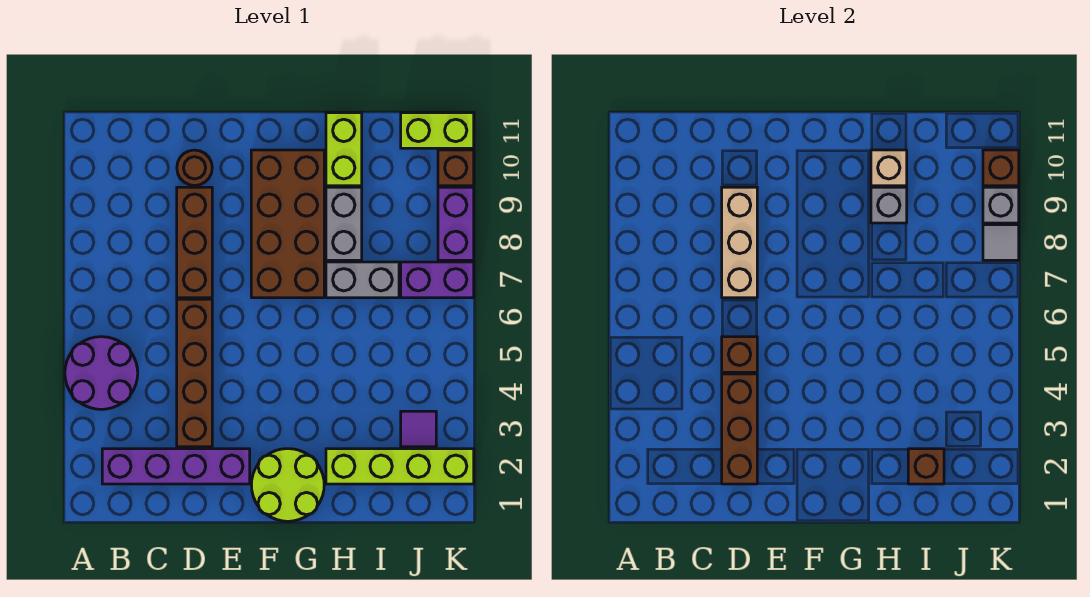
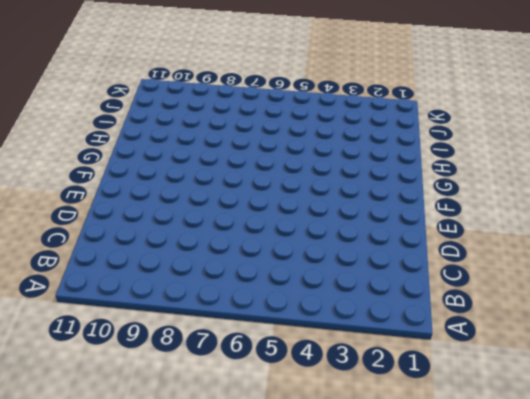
none -> purple round brick A4:B5 level 1
none -> purple brick B2:E2 level 1
none -> brown brick D3:D6 level 1

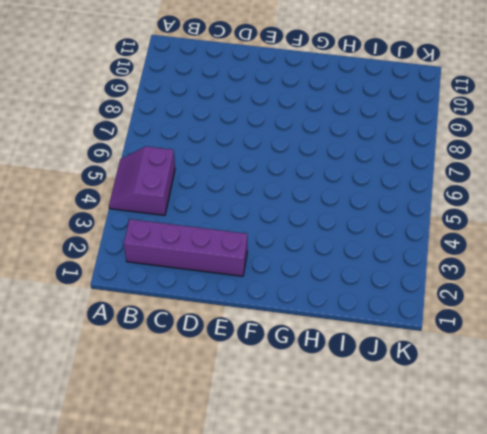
purple slope A4:B5 level 1 top B -> purple round brick A4:B5 level 1
none -> brown brick D3:D6 level 1
none -> brown brick D7:D9 level 1
none -> brown round brick D10 level 1

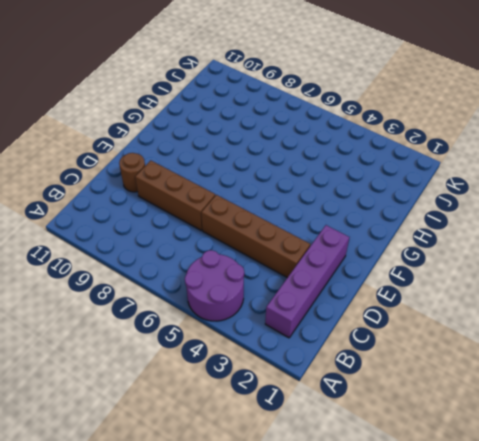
none -> lime round brick F1:G2 level 1
none -> brown brick F7:G10 level 1
none -> lime brick H2:K2 level 1

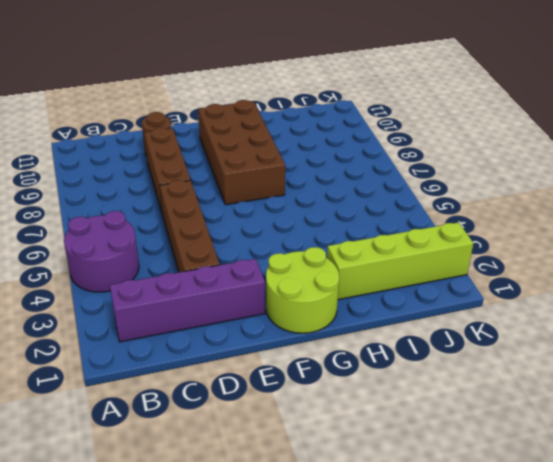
none -> grey brick H7:I7 level 1
none -> grey brick H8:H9 level 1
none -> lime brick H10:H11 level 1

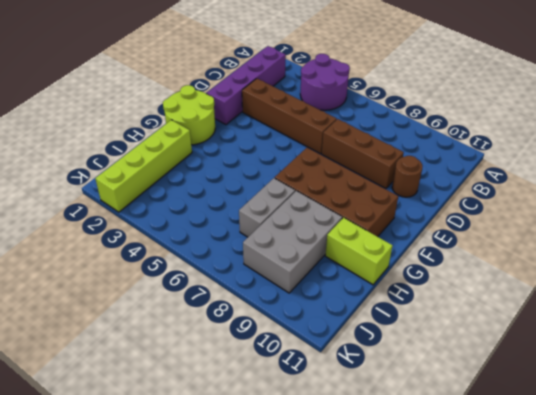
grey brick H8:J9 level 1 -> grey brick H8:H9 level 1
none -> purple tile J3 level 1
none -> purple brick J7:K7 level 1
none -> lime brick J11:K11 level 1

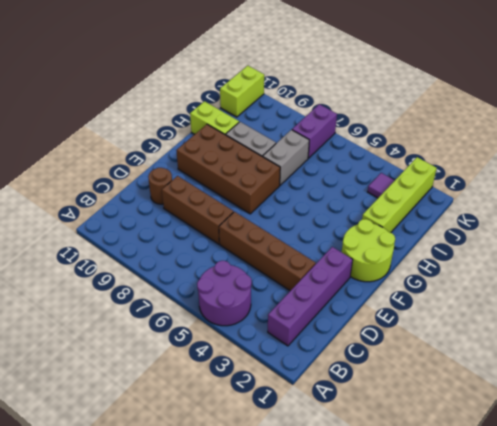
none -> purple brick K8:K9 level 1
none -> brown brick K10 level 1
none -> brown brick D2:D4 level 2

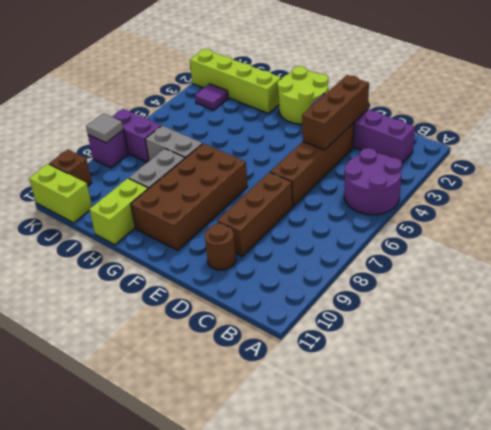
purple brick K8 level 1 -> purple brick K8:K9 level 1
none -> brown brick D5 level 2
none -> tan brick D7:D9 level 2
none -> grey brick H9 level 2

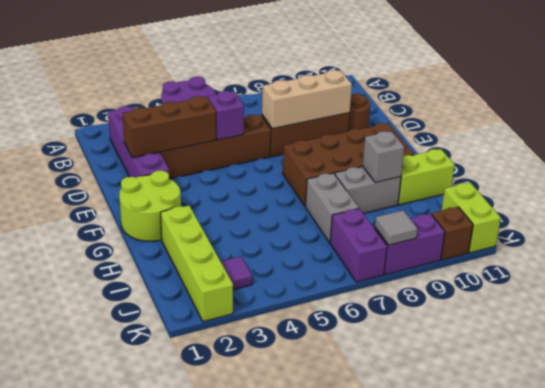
purple brick D5 level 2 -> brown brick D5 level 2
none -> tan brick H10 level 2
none -> brown brick I2 level 2
none -> grey brick K9 level 2

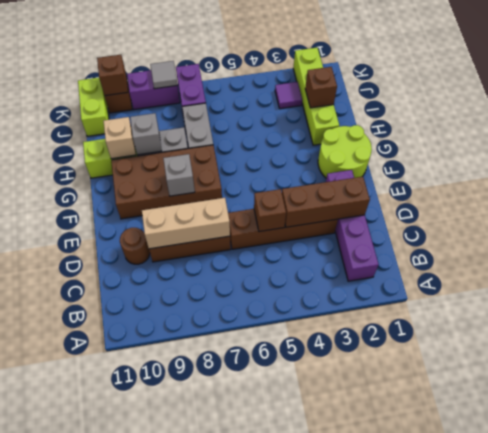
grey brick F8 level 2 -> grey brick K9 level 2
none -> purple round brick A4:B5 level 1

